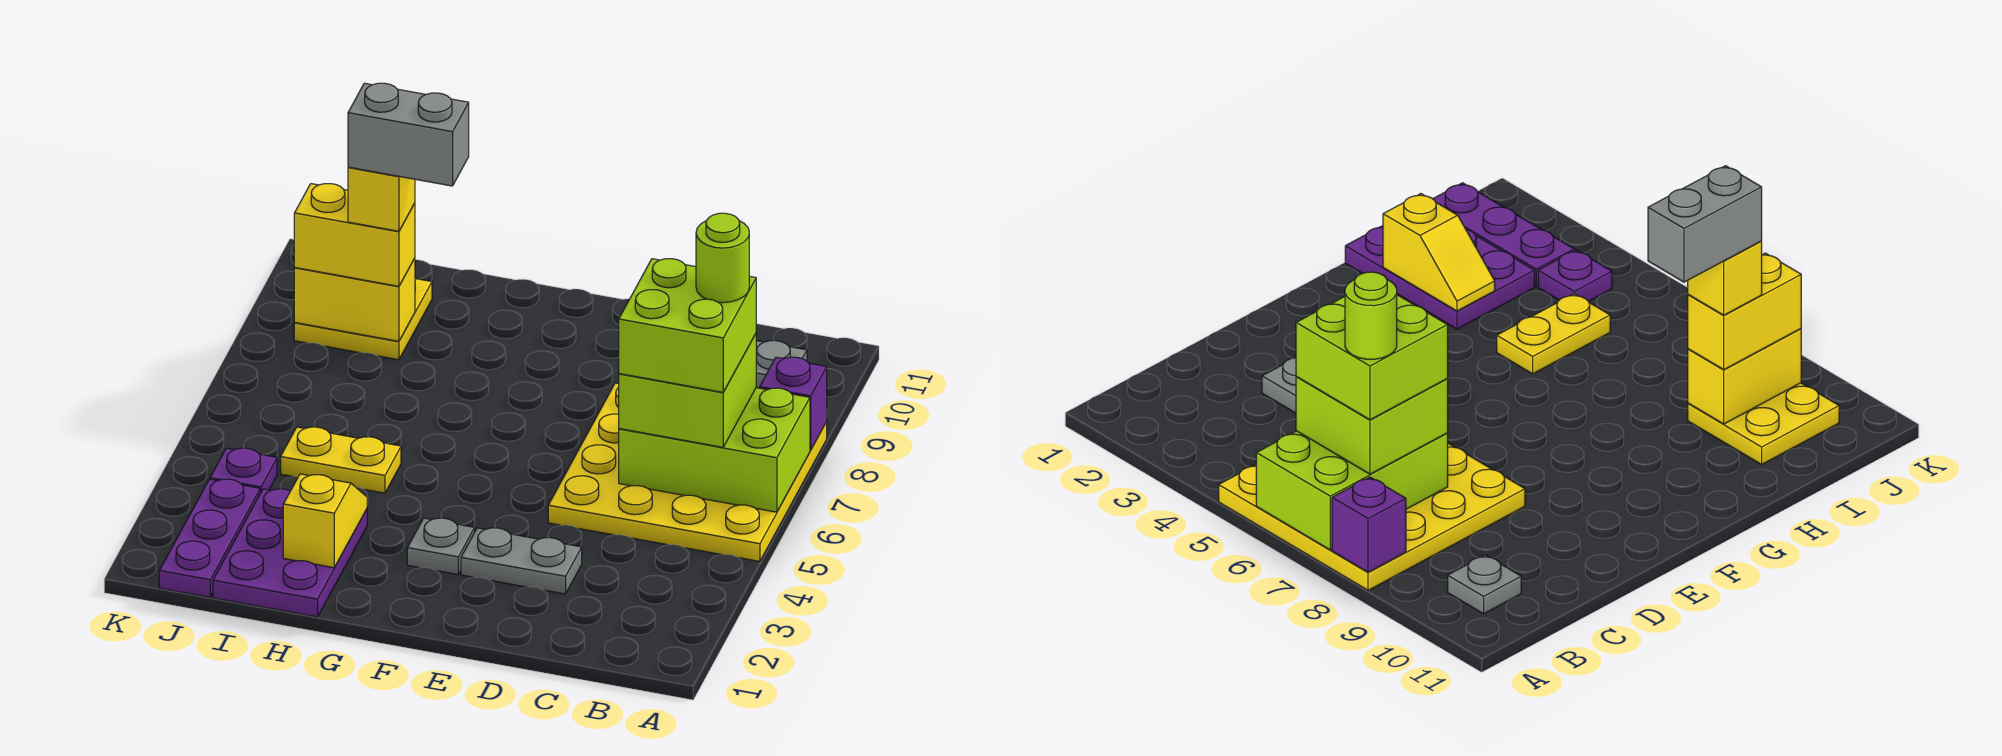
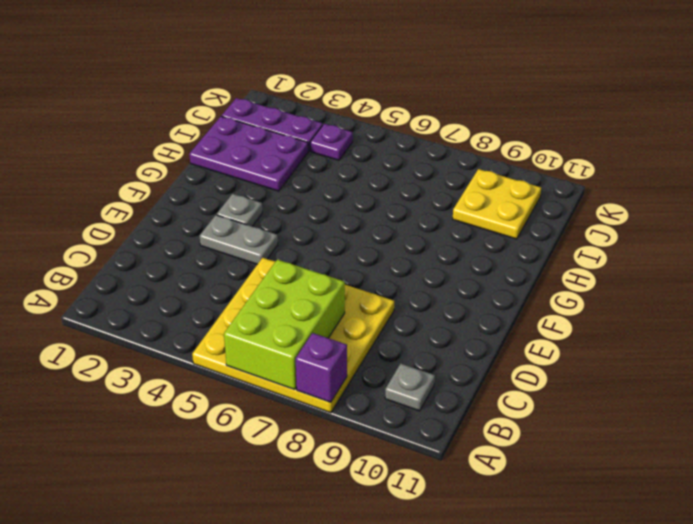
grey plate E3:E4 level 1 -> grey plate D3:E3 level 1
none -> yellow plate H5:I5 level 1
none -> yellow slope H2:H3 level 2 top 2
none -> yellow brick I9:J9 level 2

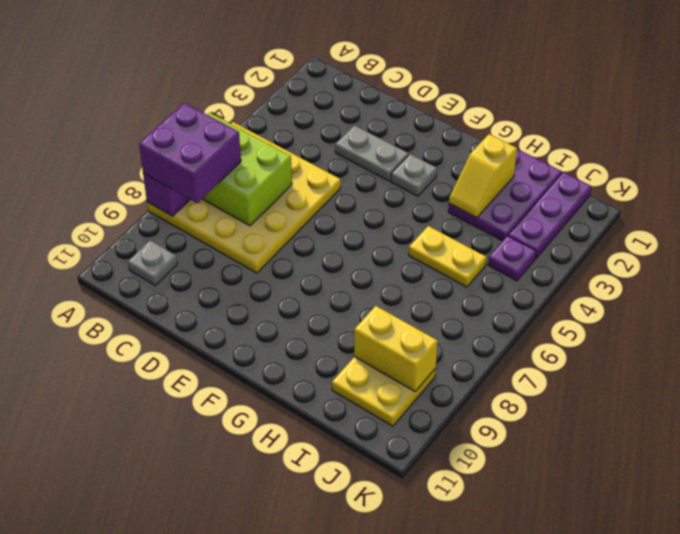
purple brick A7:B8 level 3 -> lime brick B6:C7 level 3
none -> yellow brick I9:J9 level 3
none -> lime brick B6:C7 level 4
none -> yellow brick I9 level 4

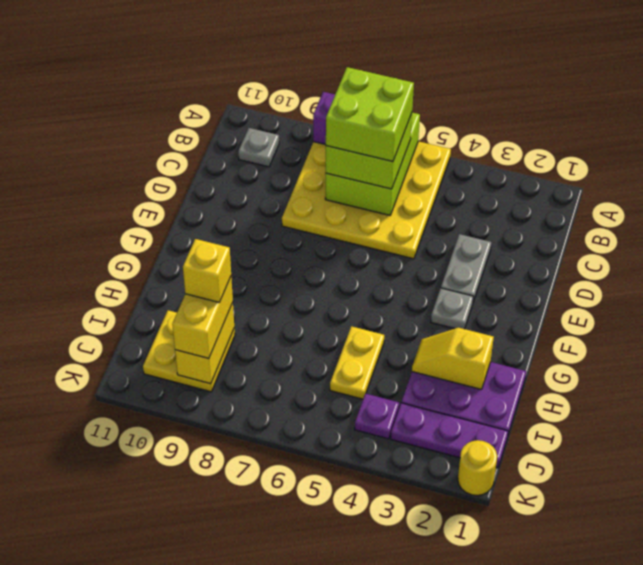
yellow round brick K1 level 1 -> none
none -> lime round brick B7 level 5
none -> grey brick H9:I9 level 5

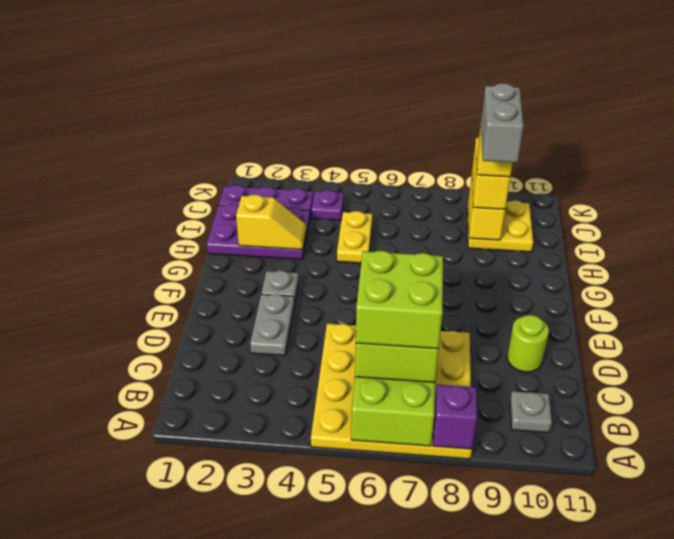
lime round brick D10 level 1 -> lime round brick B7 level 5

